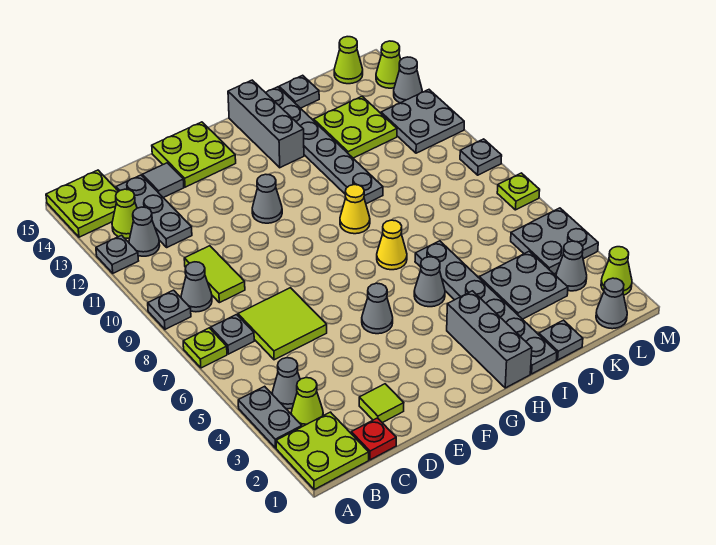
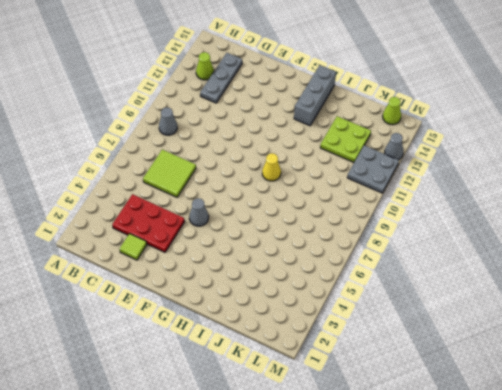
red plate C3:E4 level 1 -> none
none -> lime plate A1:B2 level 1
none -> grey plate A3:A4 level 1
none -> lime plate A7 level 1
none -> grey plate A9 level 1

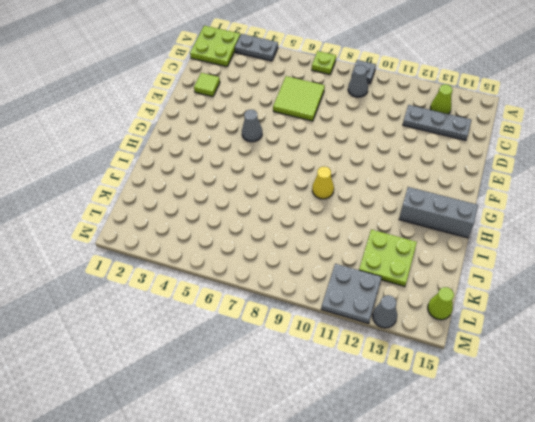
none -> grey plate A12 level 1
none -> lime plate A14:B15 level 1
none -> lime cone B3 level 1
none -> grey cone B4 level 1

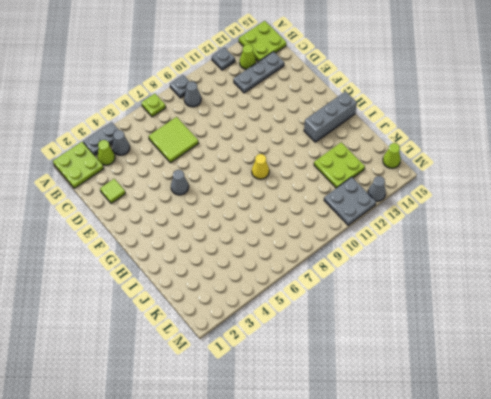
none -> grey plate B7 level 1
none -> grey cone B12 level 1
none -> red plate C1 level 1
none -> lime tile C9:C10 level 1

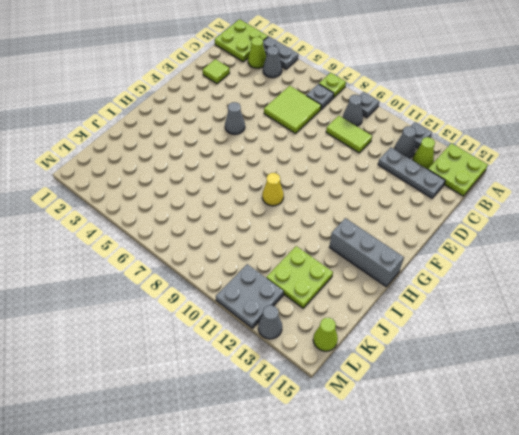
none -> red plate C1 level 1
none -> grey tile D14 level 1
none -> lime plate E14:F15 level 1
none -> grey cone F11 level 1

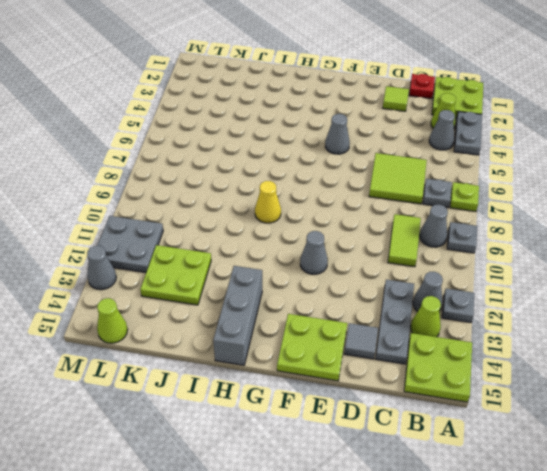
none -> grey brick H1:H3 level 1
none -> grey cone H5 level 1
none -> yellow cone H7 level 1
none -> grey plate I1:I6 level 1

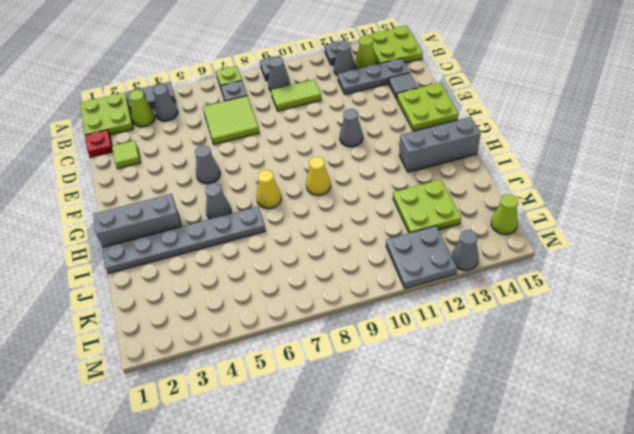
none -> grey plate I10:I15 level 1
none -> grey plate J1 level 1
none -> grey plate J3:K4 level 1
none -> grey plate J15 level 1

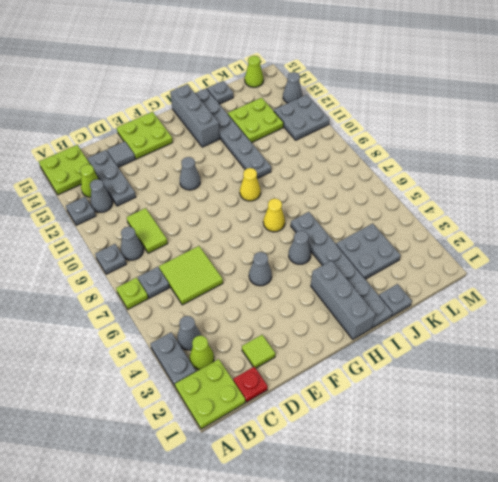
none -> grey cone L1 level 1
none -> grey cone L3 level 1
none -> grey plate L4:M5 level 1
none -> lime cone M2 level 1

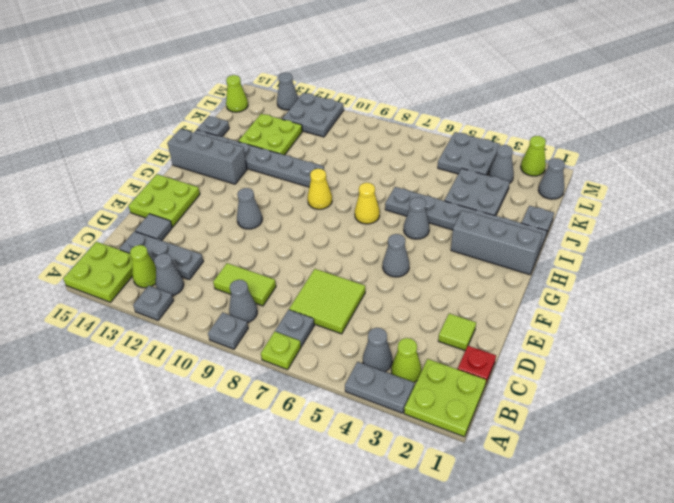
none -> lime plate M7 level 1
none -> grey plate M9 level 1
none -> lime cone M14 level 1

